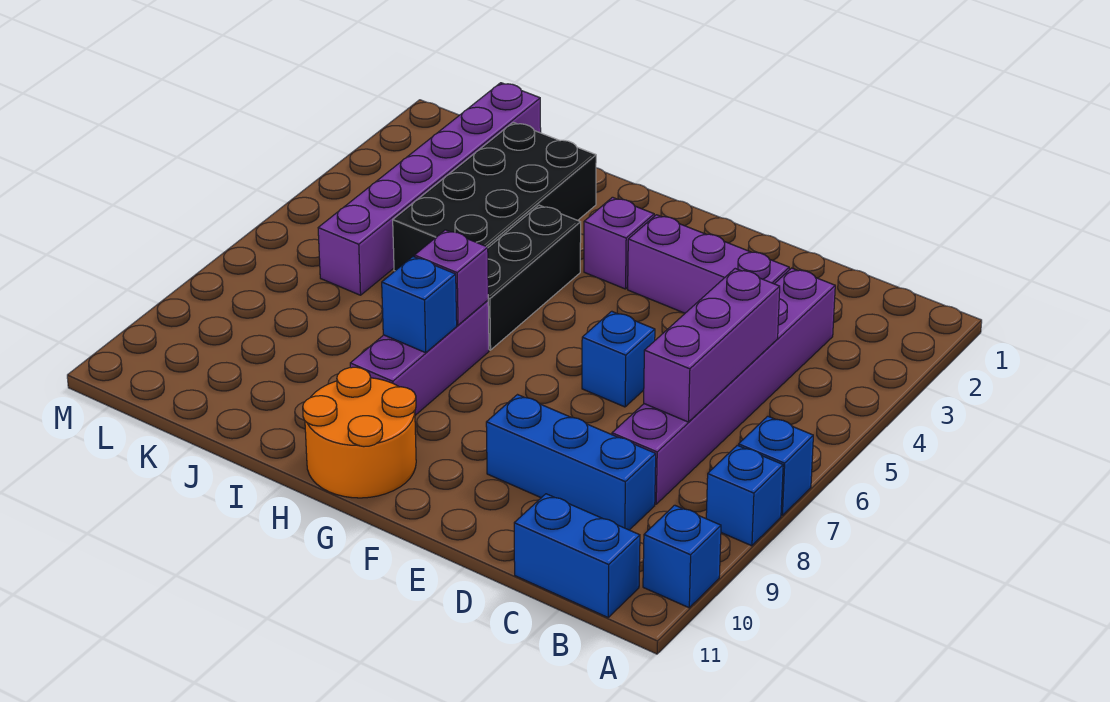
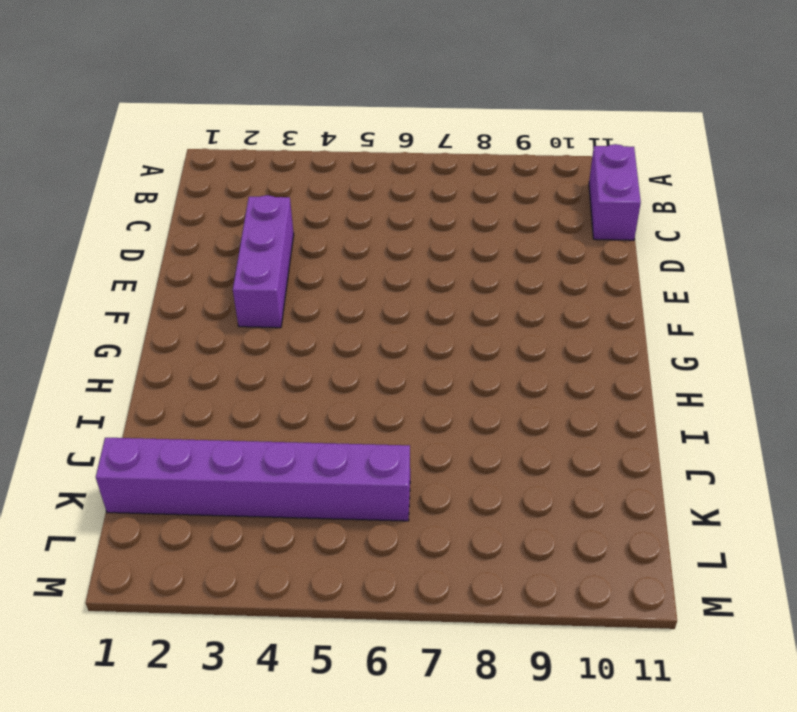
purple brick B11:C11 level 1 -> blue brick B11:C11 level 1
none -> blue brick A7 level 1
none -> blue brick A8 level 1
none -> blue brick A10 level 1

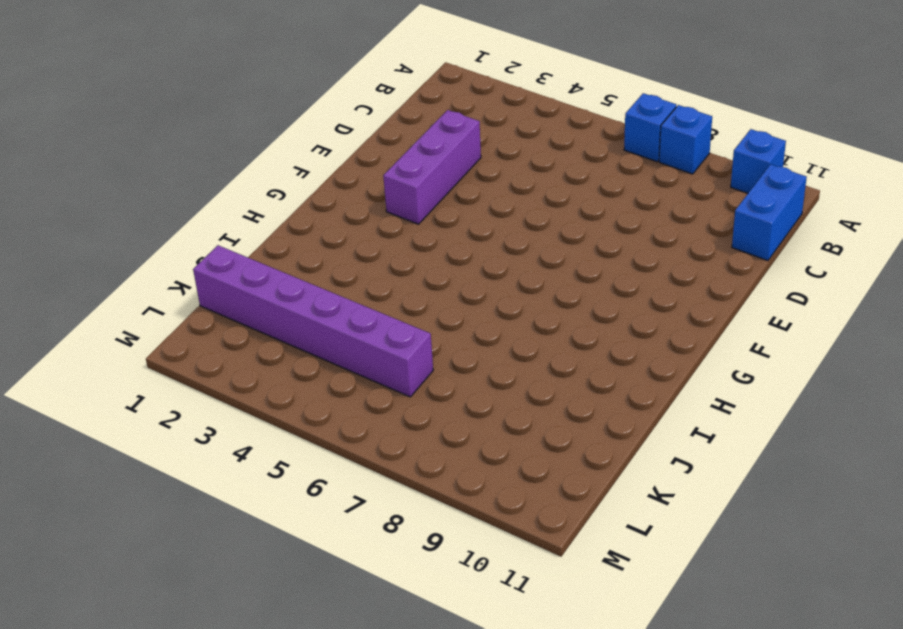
none -> purple brick C3:C8 level 1
none -> blue brick C9:E9 level 1
none -> blue brick E6 level 1

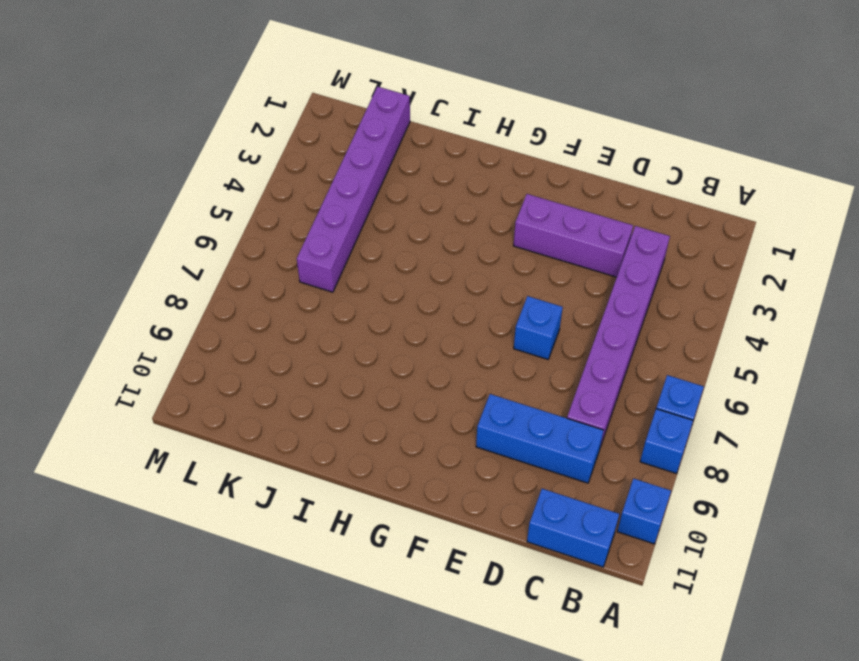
none -> purple brick G3 level 1
none -> orange round brick G10:H11 level 1
none -> black brick H4:H6 level 1

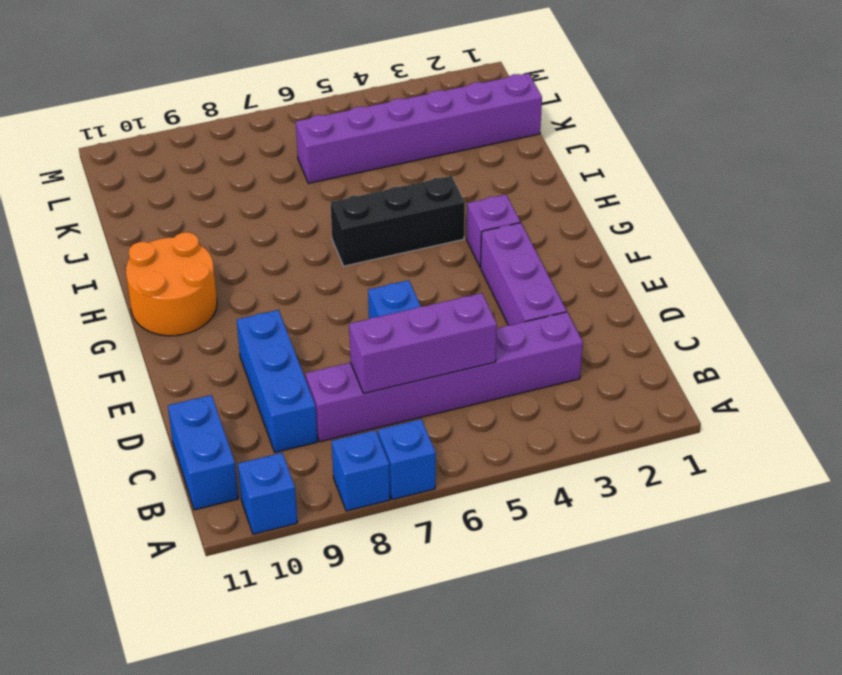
none -> purple brick H7:H9 level 1
none -> black brick I2:J5 level 1
none -> purple brick H7 level 2

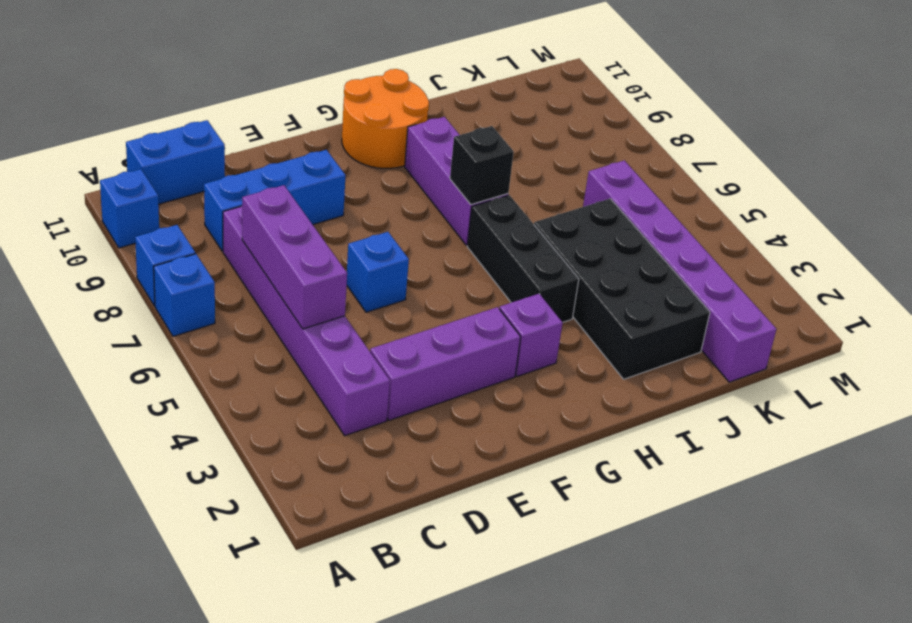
black brick H7 level 2 -> purple brick H7 level 2
none -> blue brick H8 level 2

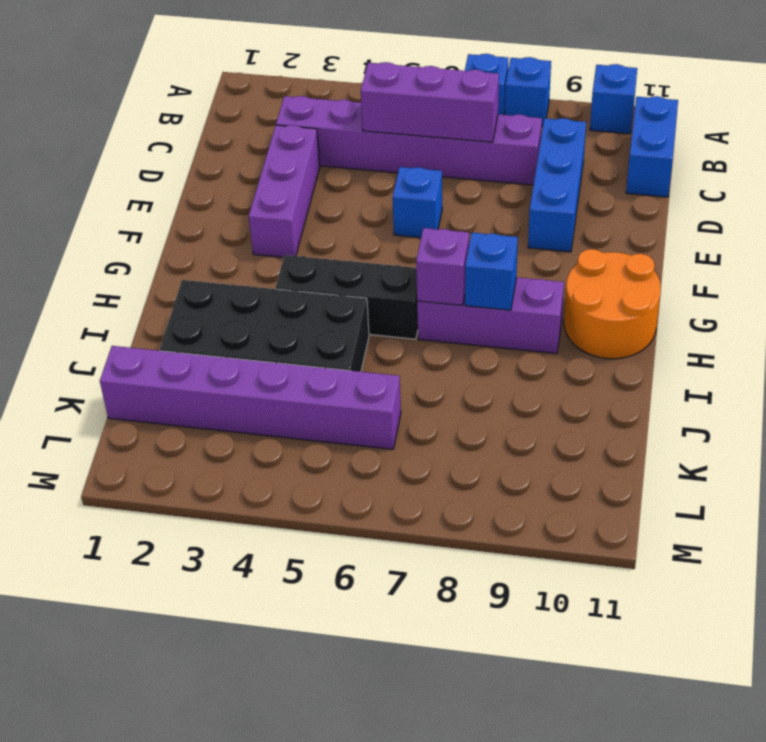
none -> purple brick G3 level 1

